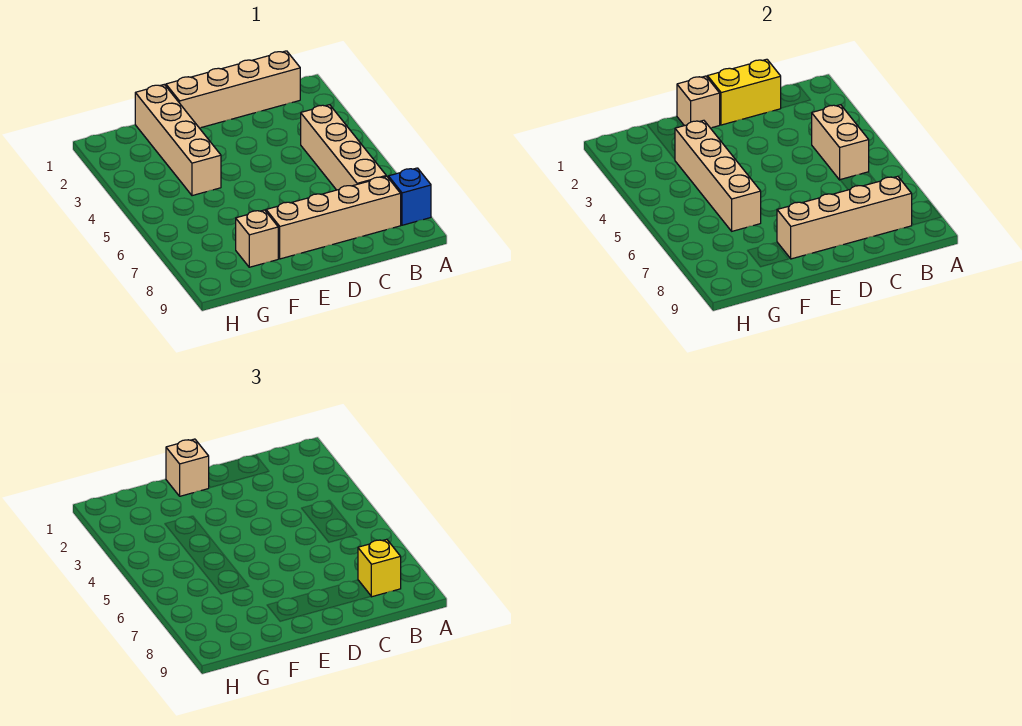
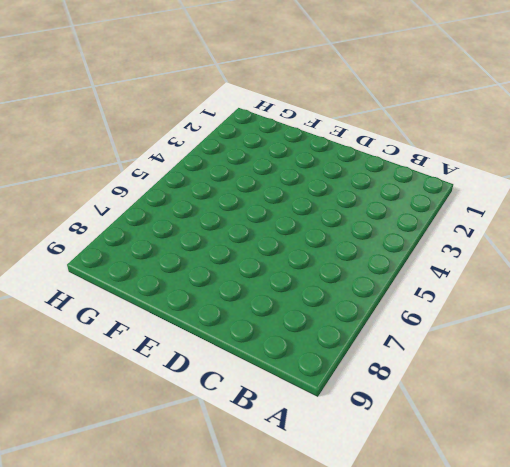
none -> blue brick A8 level 1
none -> tan brick B1:E1 level 1
none -> tan brick B4:B7 level 1

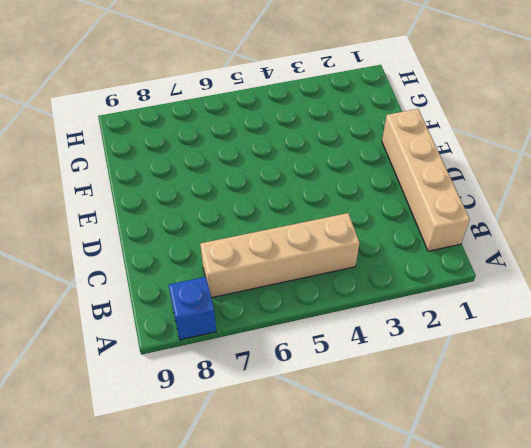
none -> tan brick B8:E8 level 1
none -> tan brick F1:F4 level 1
none -> tan brick F8 level 1

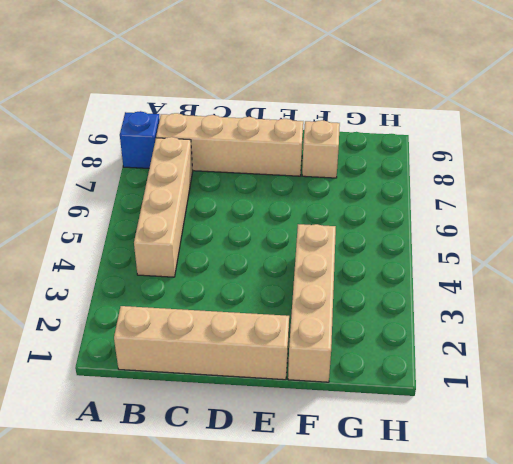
none -> tan brick B4:B5 level 2
none -> tan brick B8:E8 level 2
none -> yellow brick C1:D1 level 2

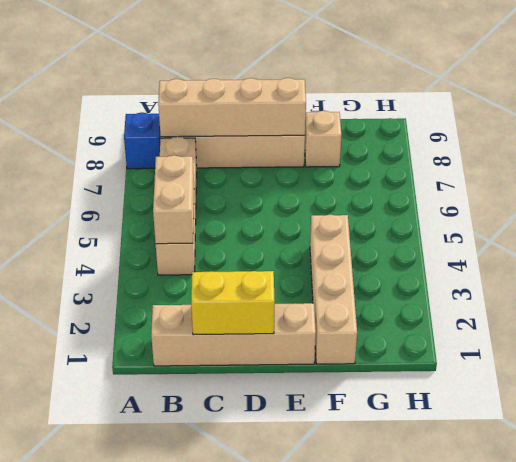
none -> tan brick E1 level 2
none -> tan brick F3:F6 level 2
none -> yellow brick B8 level 3

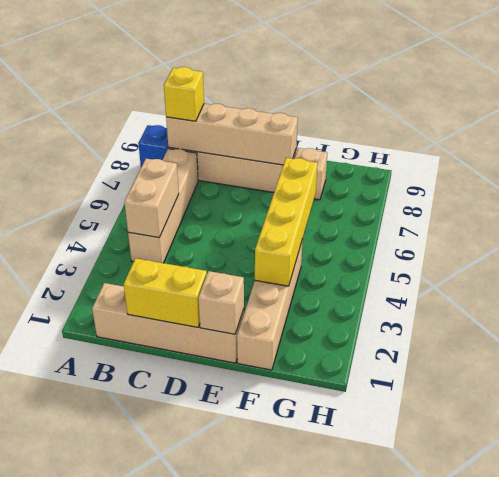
yellow brick F3:F6 level 2 -> tan brick F3:F6 level 2
none -> tan brick E1 level 3

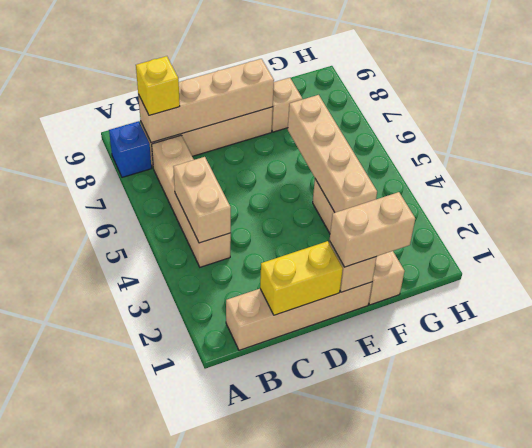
tan brick E1:F1 level 3 -> tan brick E1 level 3

